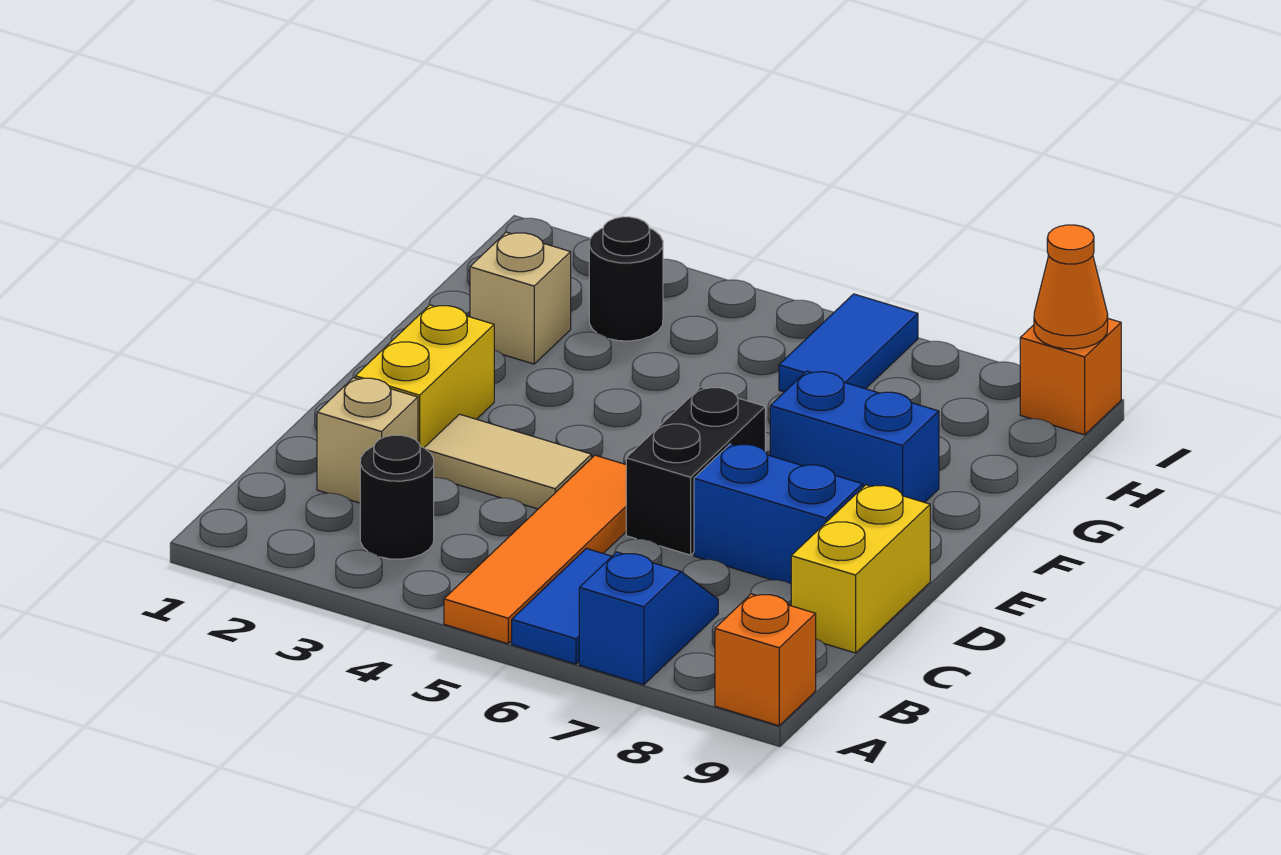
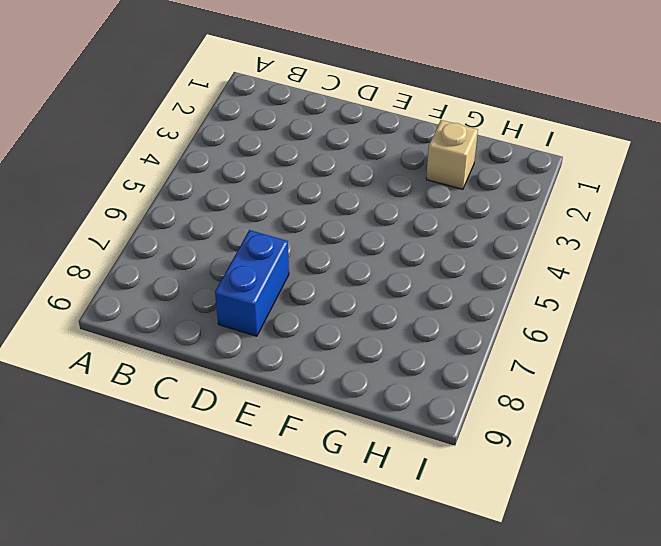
none -> orange tile A5:D5 level 1
none -> blue tile A6:B6 level 1
none -> blue slope A7:B7 level 1 top A

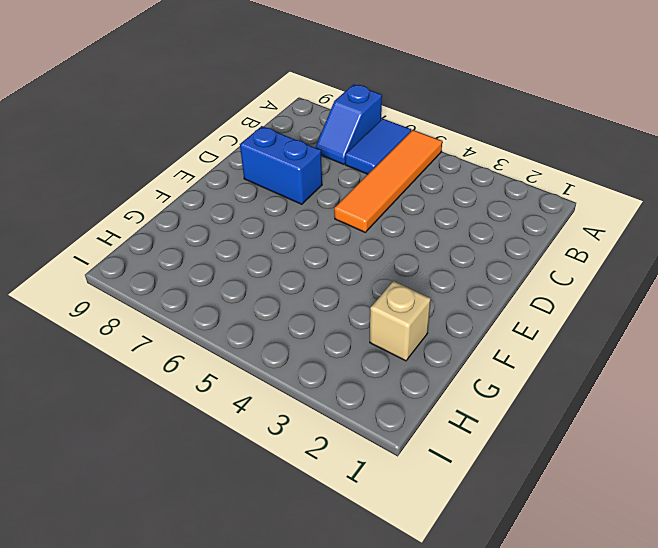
none -> orange brick A9 level 1
none -> black round brick B3 level 1
none -> tan brick C2 level 1

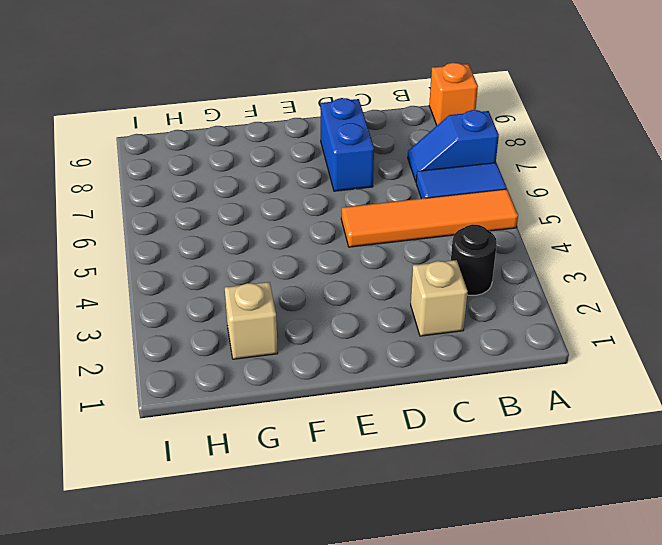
none -> yellow brick C9:D9 level 1
none -> yellow brick D2:E2 level 1
none -> tan tile D3:D4 level 1

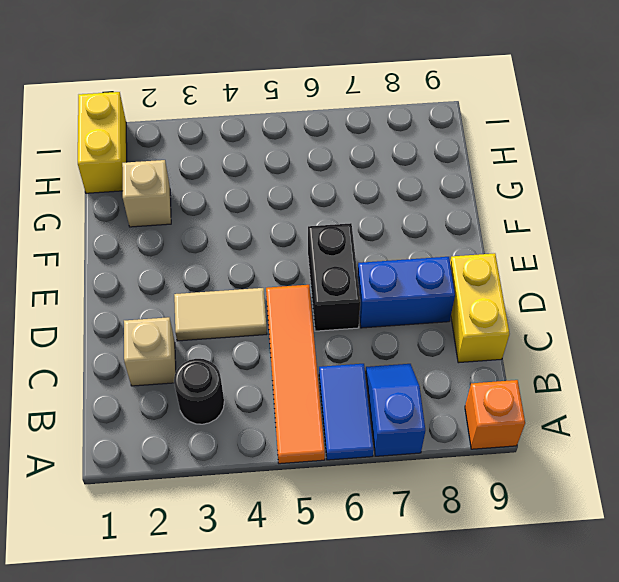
yellow brick H1:I1 level 1 -> yellow brick D2:E2 level 1
none -> blue brick F7:F8 level 1
none -> black round brick H3 level 1
none -> blue tile H6:I6 level 1

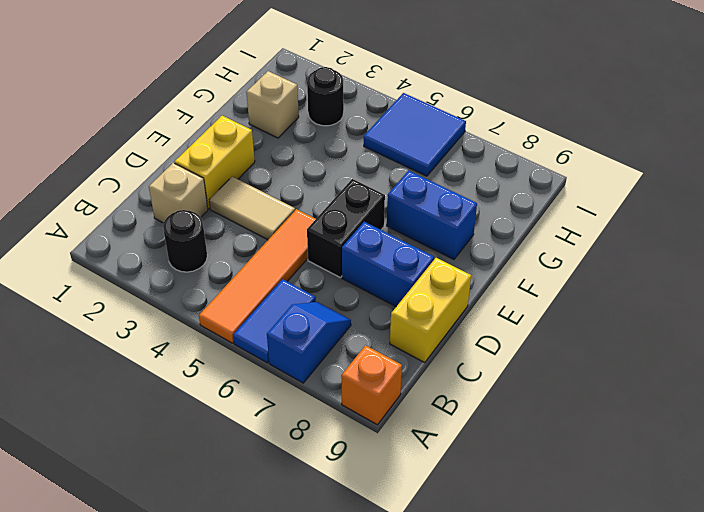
blue tile H5:I6 level 1 -> blue tile H6:I6 level 1
none -> orange brick I9 level 1
none -> orange cone I9 level 2

